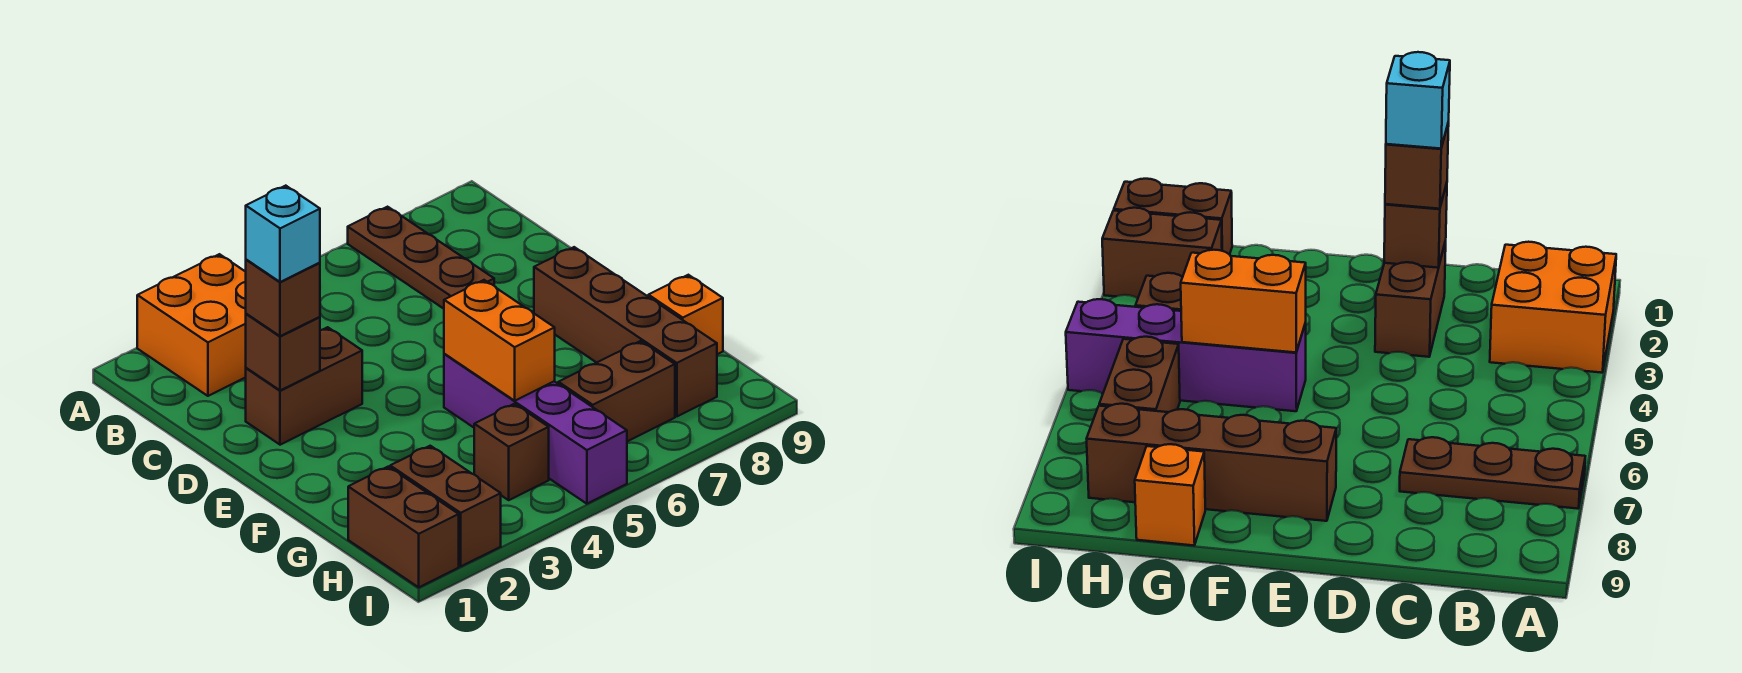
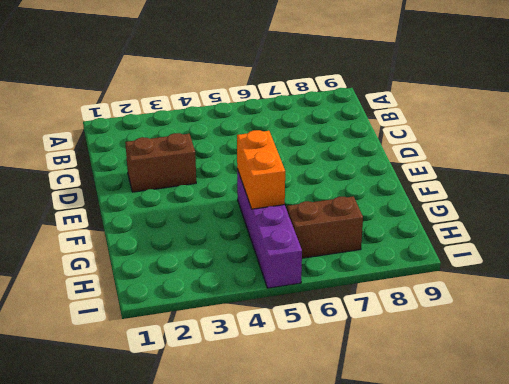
none -> orange brick A2:B3 level 1
none -> brown plate A7:C7 level 1
none -> brown brick E8:H8 level 1

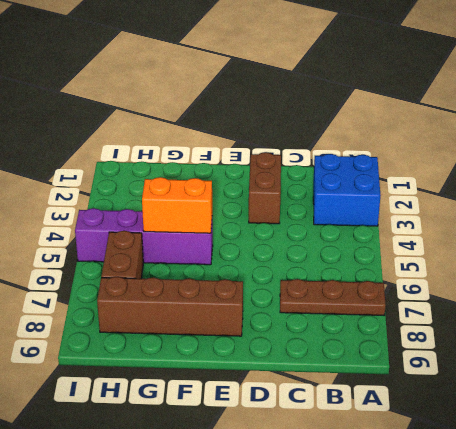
blue brick A2:B3 level 1 -> orange brick A2:B3 level 1
none -> orange brick G9 level 1
none -> brown brick H1:I1 level 1
none -> brown brick H2:I2 level 1

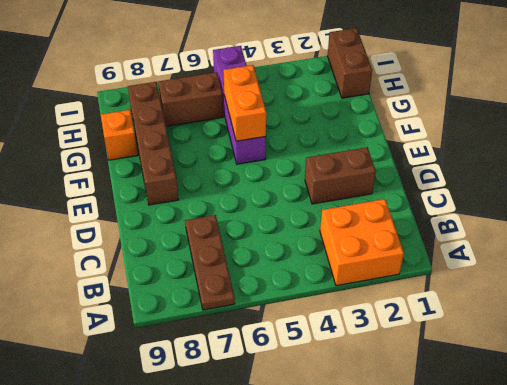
none -> brown brick H2:I2 level 1
none -> brown brick H4 level 1
none -> brown brick D2 level 2

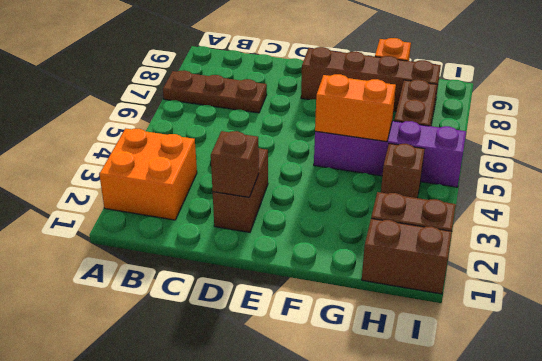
none -> brown brick D2 level 3
none -> cyan brick D2 level 4

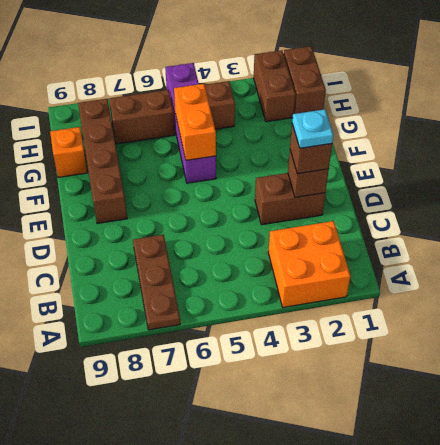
cyan plate D2 level 4 -> cyan brick D2 level 4

